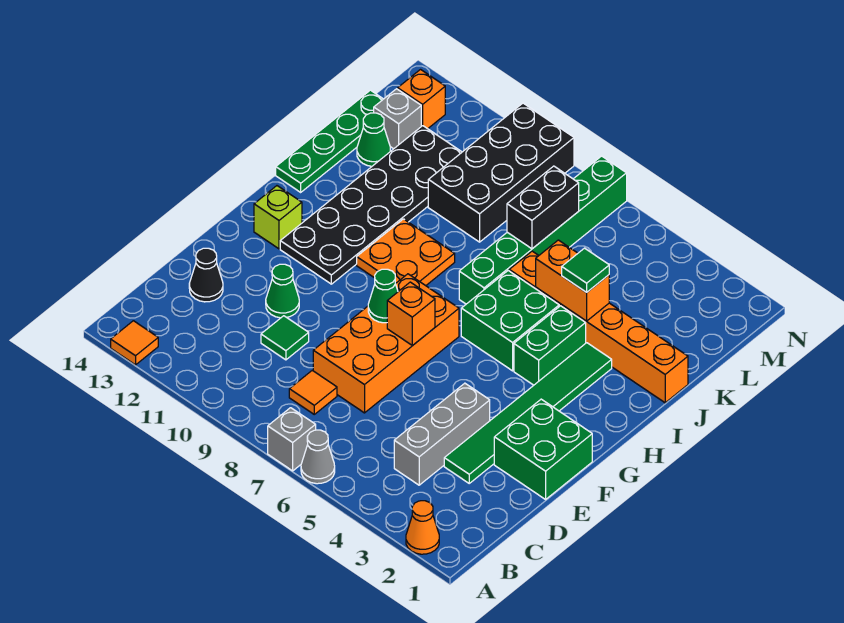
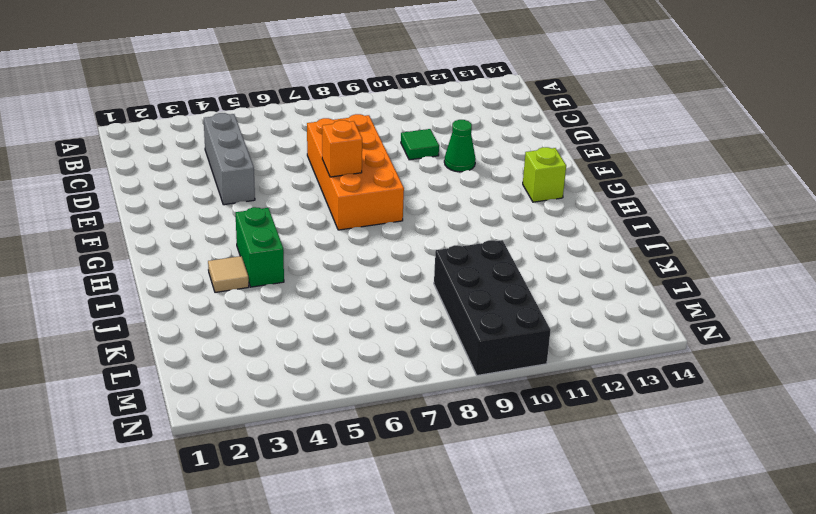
tan tile I3 level 1 -> green tile D3:I3 level 1
none -> orange cone A2 level 1
none -> grey cone A6 level 1
none -> grey brick A7 level 1

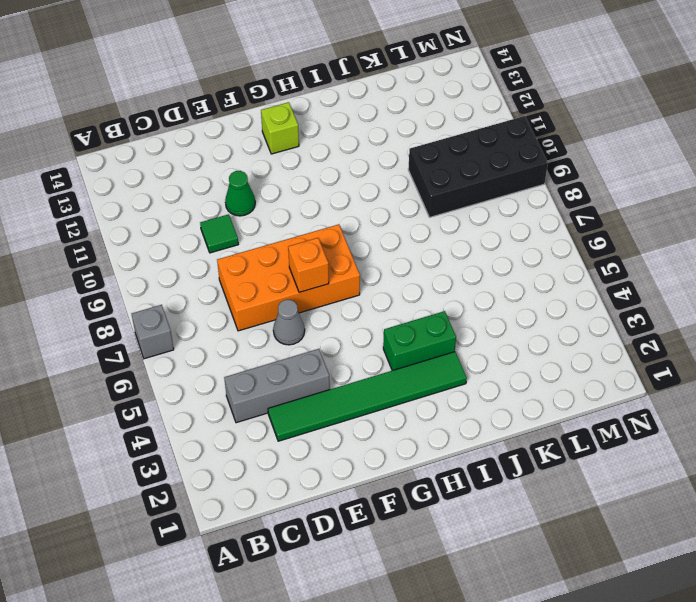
grey cone E6 level 1 -> grey cone A6 level 1
none -> orange cone A2 level 1
none -> orange tile A13 level 1
none -> orange tile C8 level 1

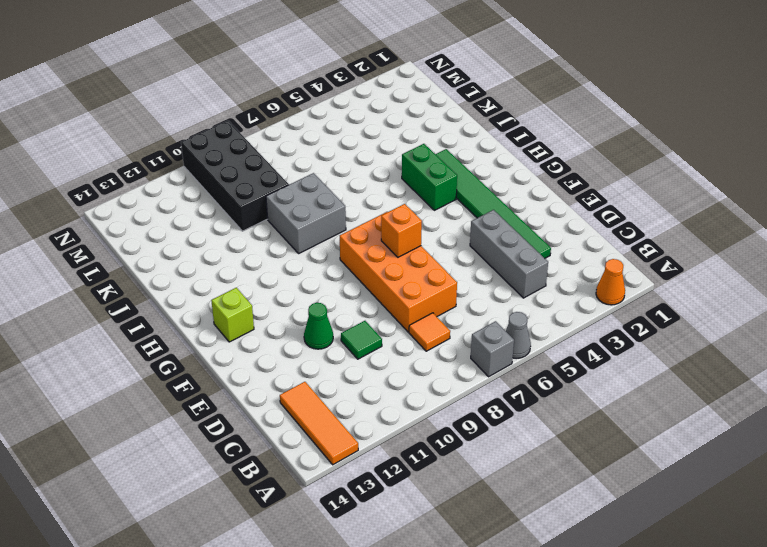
orange tile A13:C13 level 1 -> orange tile A13 level 1
grey brick I8:J9 level 1 -> orange plate H9:I10 level 1
none -> black cone D13 level 1
none -> green brick E1:F2 level 1
none -> black plate G11:L12 level 1

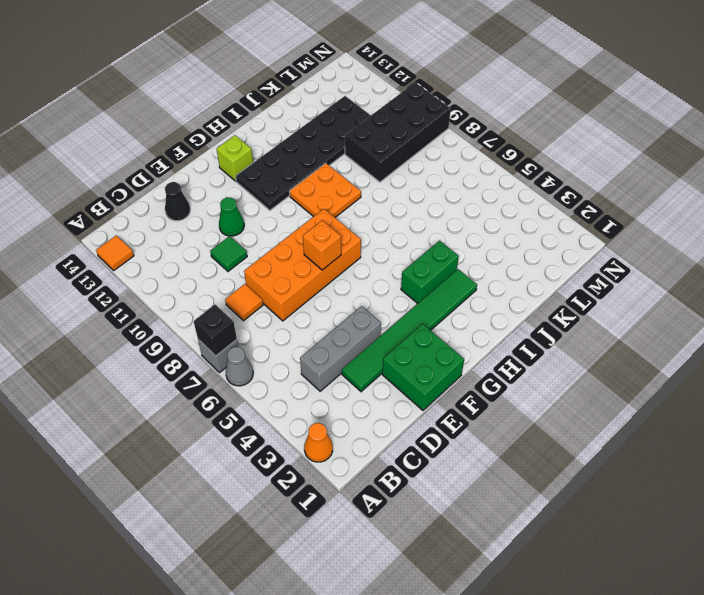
black brick A7 level 2 -> none
none -> green brick H5:I6 level 1
none -> green brick I7:N7 level 1
none -> green plate I14:L14 level 1

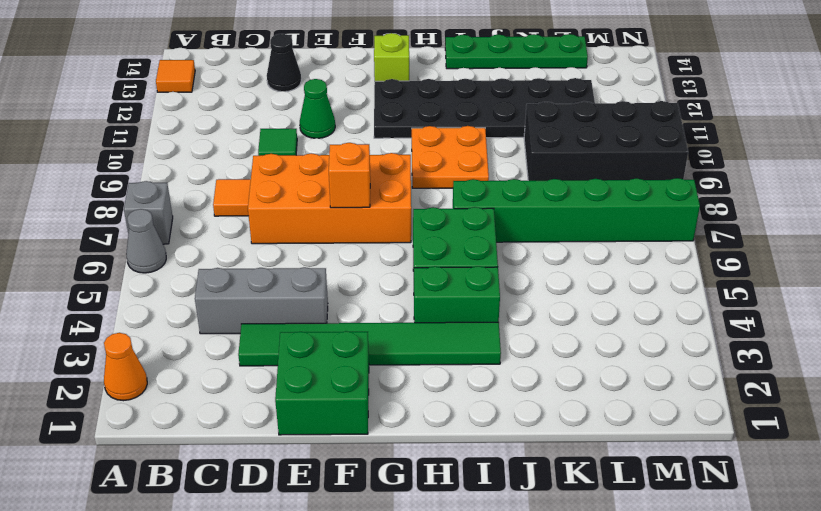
none -> orange brick J1:J6 level 1
none -> green cone K13 level 1
none -> grey brick L13 level 1

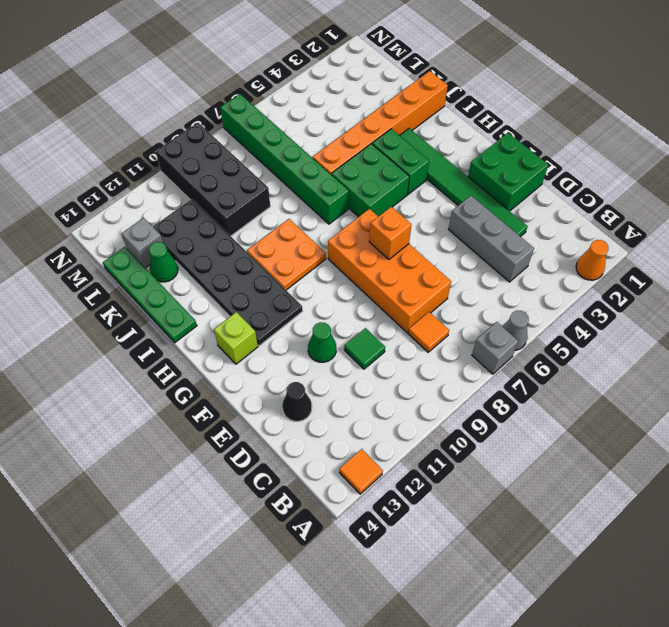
none -> orange brick M13 level 1
none -> green cone F8 level 2
none -> orange brick J4:J5 level 2

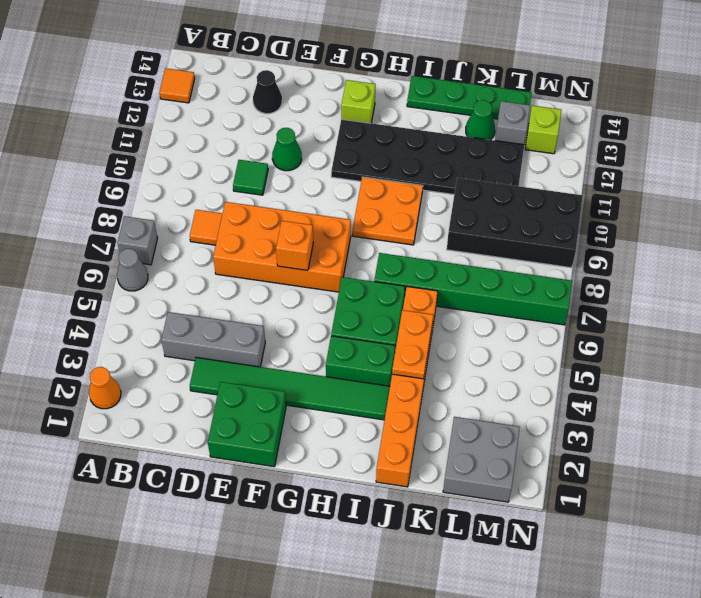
orange plate J4:J5 level 2 -> orange brick J4:J5 level 2
grey brick L1:M2 level 1 -> none
lime brick M13 level 1 -> orange brick M13 level 1
none -> green cone F8 level 2
none -> black brick K7:L7 level 2
none -> green tile J4 level 3

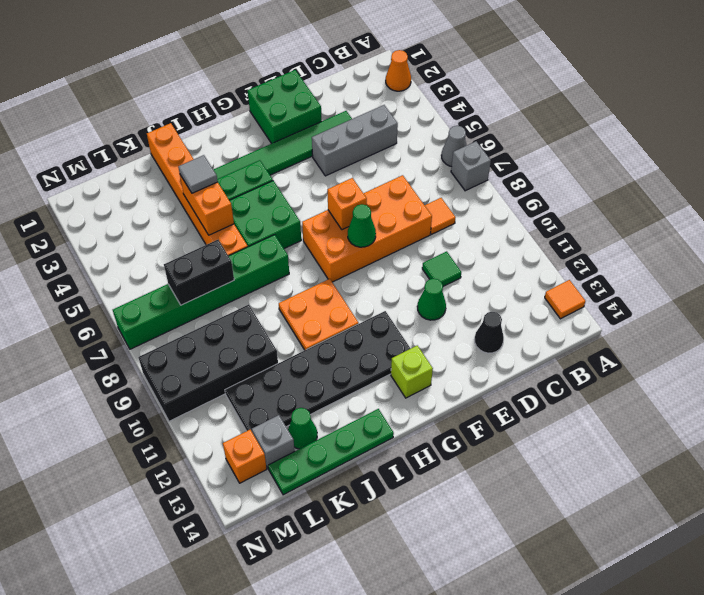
grey tile J4 level 3 -> green tile J4 level 3

